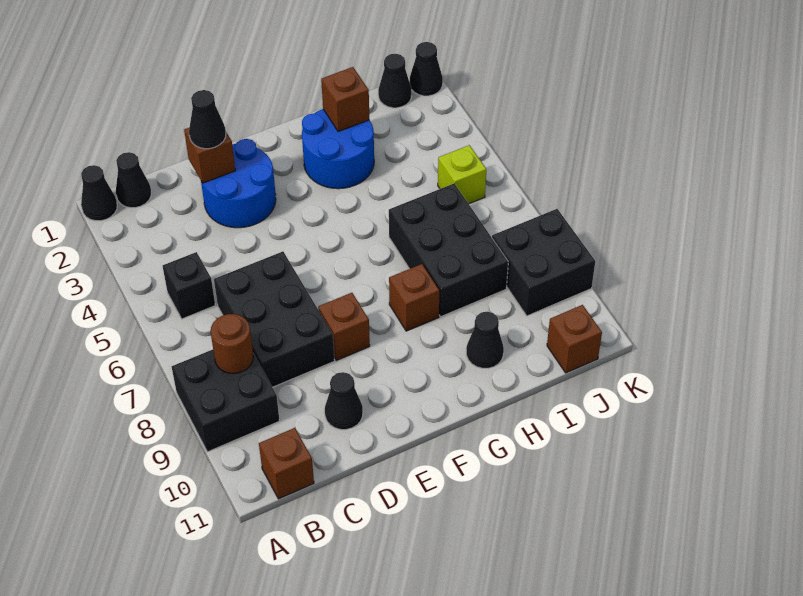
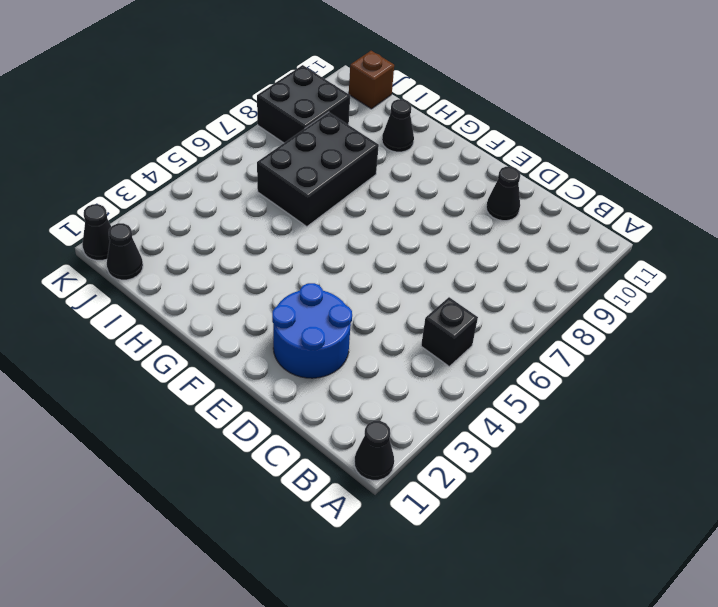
none -> black brick A8:B9 level 1
none -> black cone B1 level 1
none -> brown brick B11 level 1

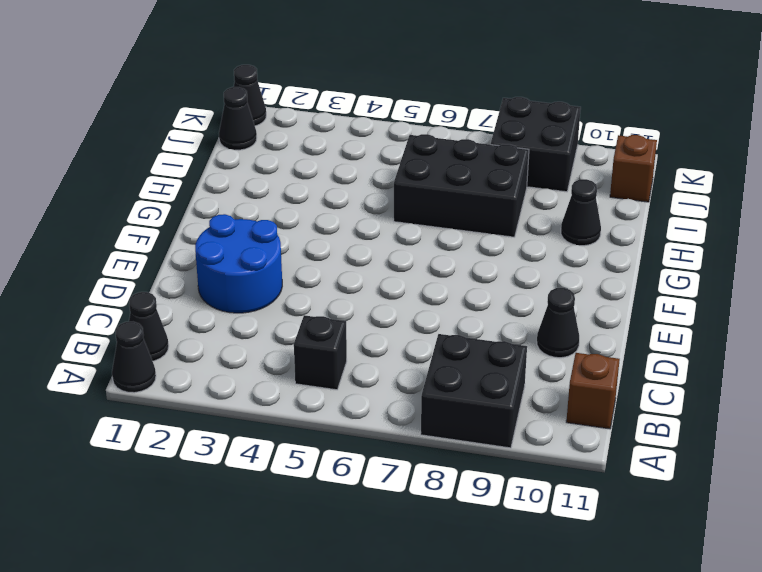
none -> black brick C6:D8 level 1
none -> brown brick E8 level 1
none -> blue round brick G2:H3 level 1

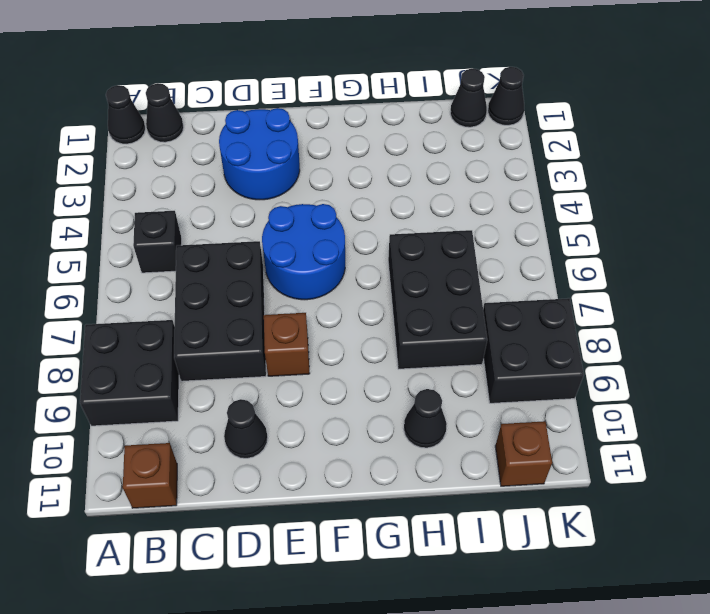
blue round brick E5:F6 level 1 -> blue round brick G2:H3 level 1
none -> brown brick G8 level 1
none -> lime brick J5 level 1
none -> brown round brick B8 level 2

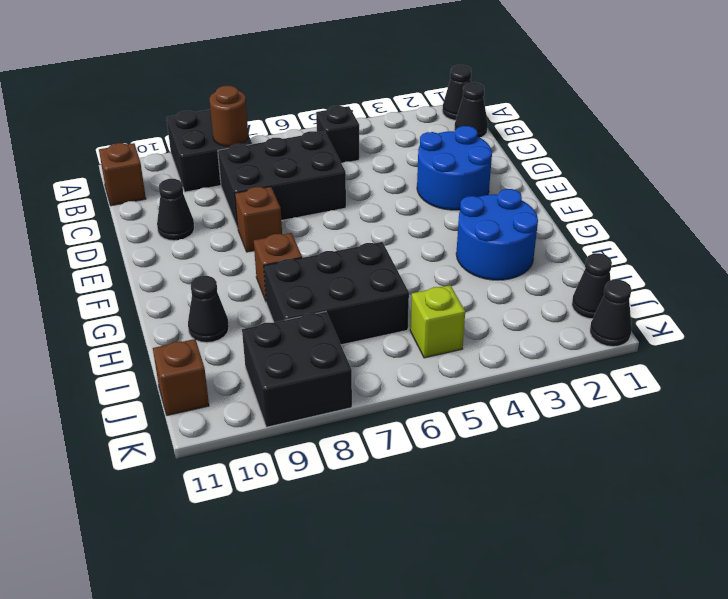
none -> brown brick D2 level 2
none -> brown brick H2 level 2
none -> black cone D2 level 3

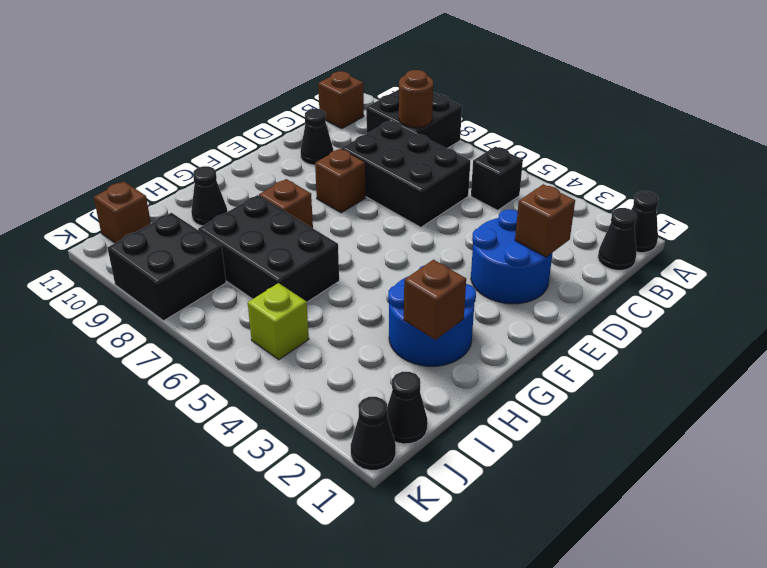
none -> black cone D2 level 3

